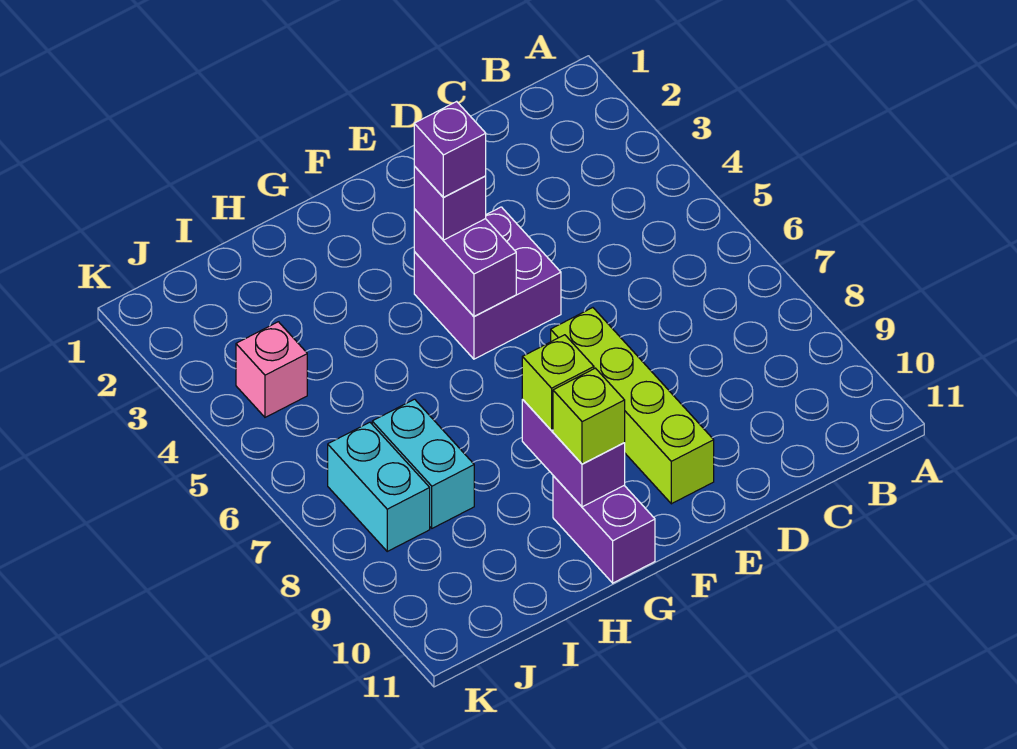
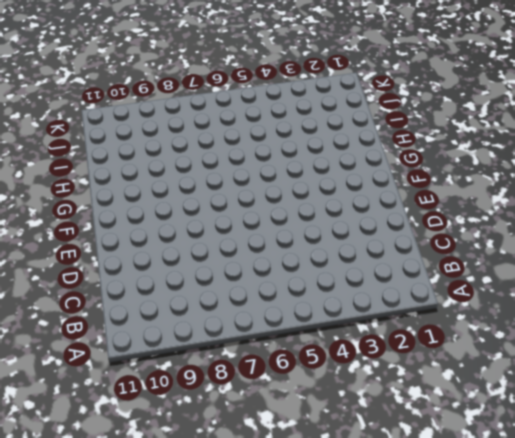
none -> purple brick E4:F5 level 1
none -> lime brick E7:E10 level 1
none -> purple brick G10:G11 level 1

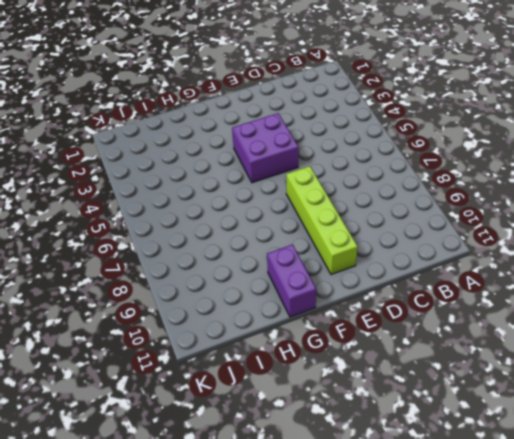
none -> cyan brick I7:I8 level 1
none -> pink brick J4 level 1
none -> cyan brick J7:J8 level 1

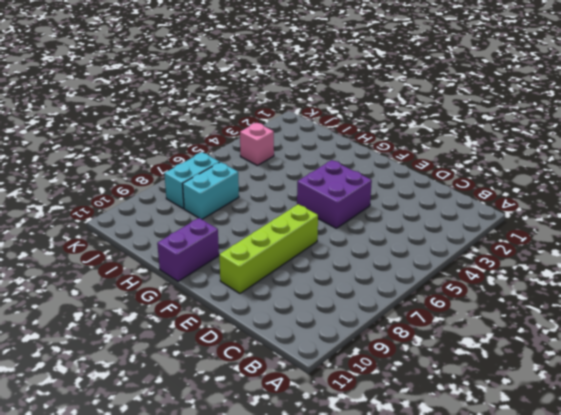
none -> purple brick F4:F5 level 2
none -> purple brick G9:G10 level 2
none -> purple brick F4 level 3

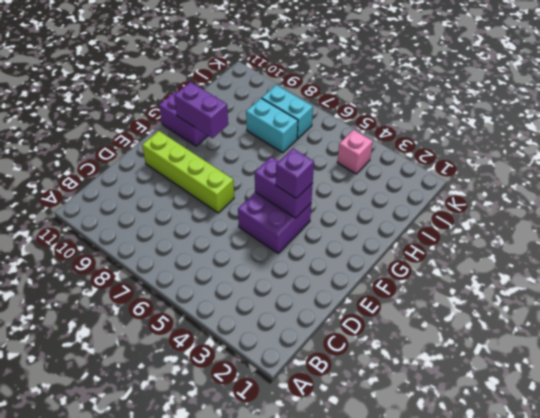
none -> lime brick G9 level 3
none -> lime brick G10 level 3
none -> purple brick F4 level 4

